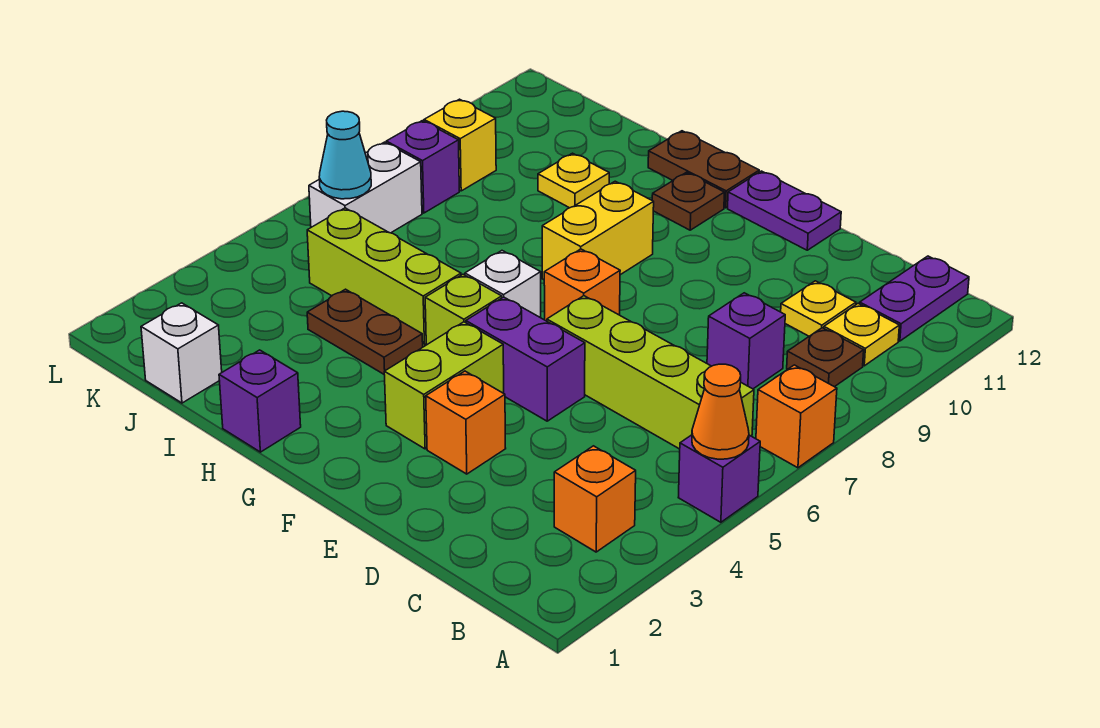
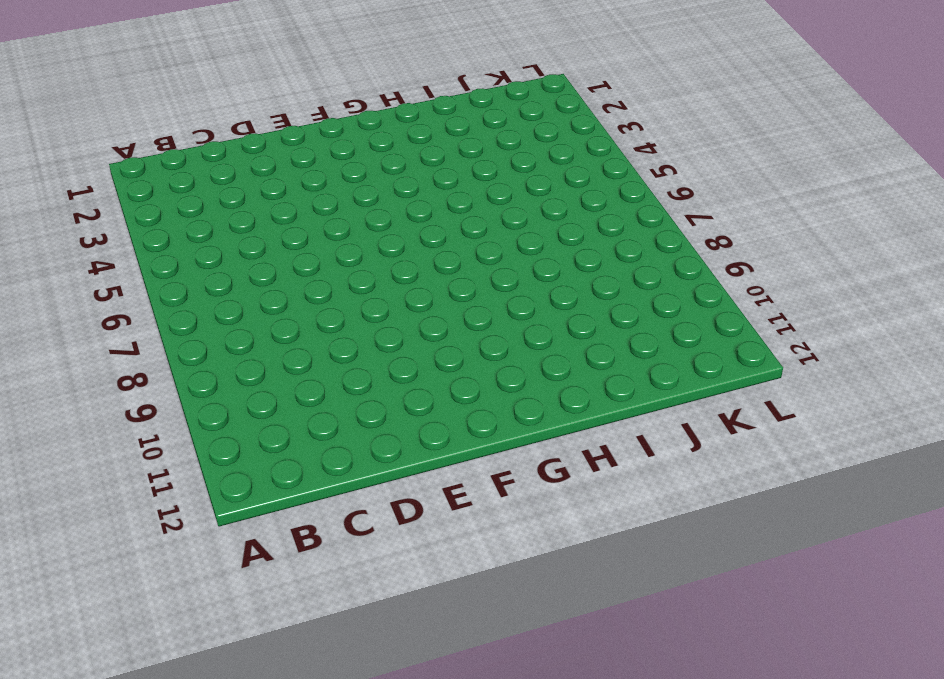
none -> purple brick A5 level 1
none -> orange brick A7 level 1
none -> orange brick B3 level 1

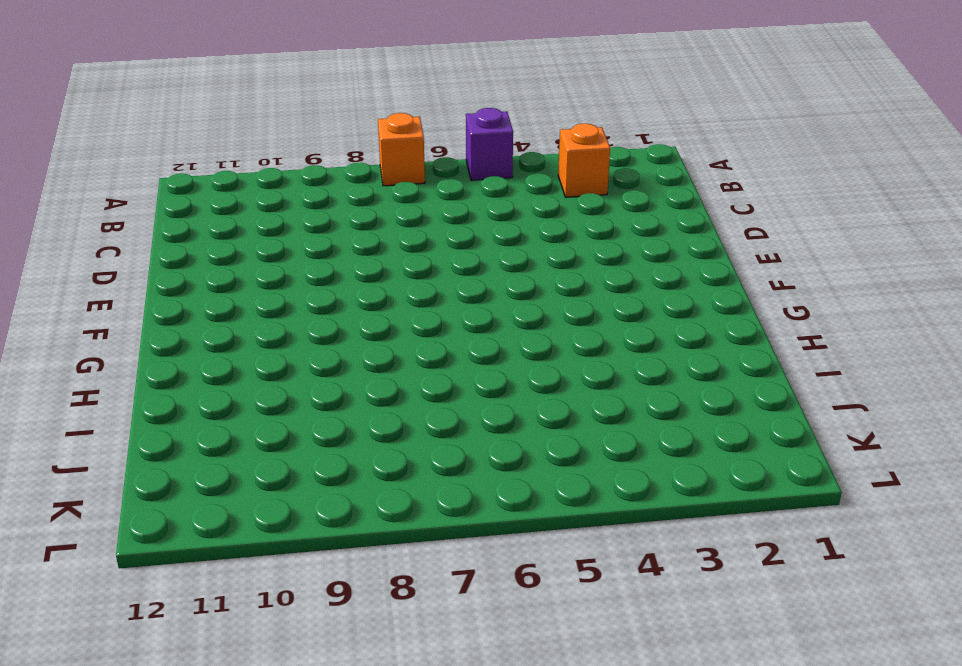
none -> lime brick B6:E6 level 1
none -> brown plate B9 level 1
none -> yellow plate B10 level 1

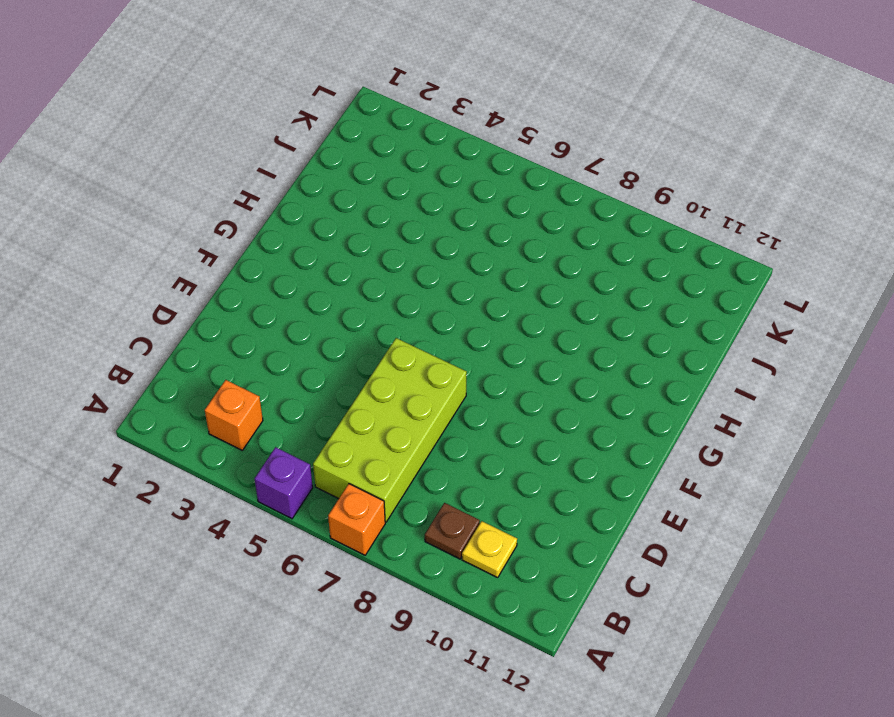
lime brick B6:E7 level 1 -> lime brick B6:E6 level 1
none -> purple plate B11:B12 level 1
none -> purple brick C8 level 1
none -> yellow plate C10 level 1

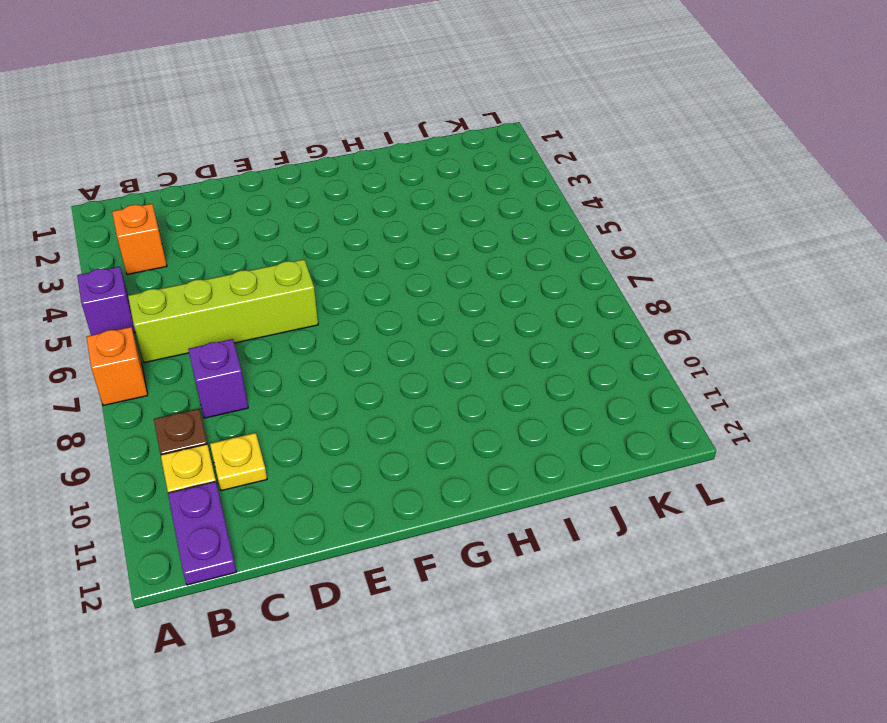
none -> orange brick E3 level 1
none -> purple brick E5:F5 level 1
none -> purple plate E12:F12 level 1

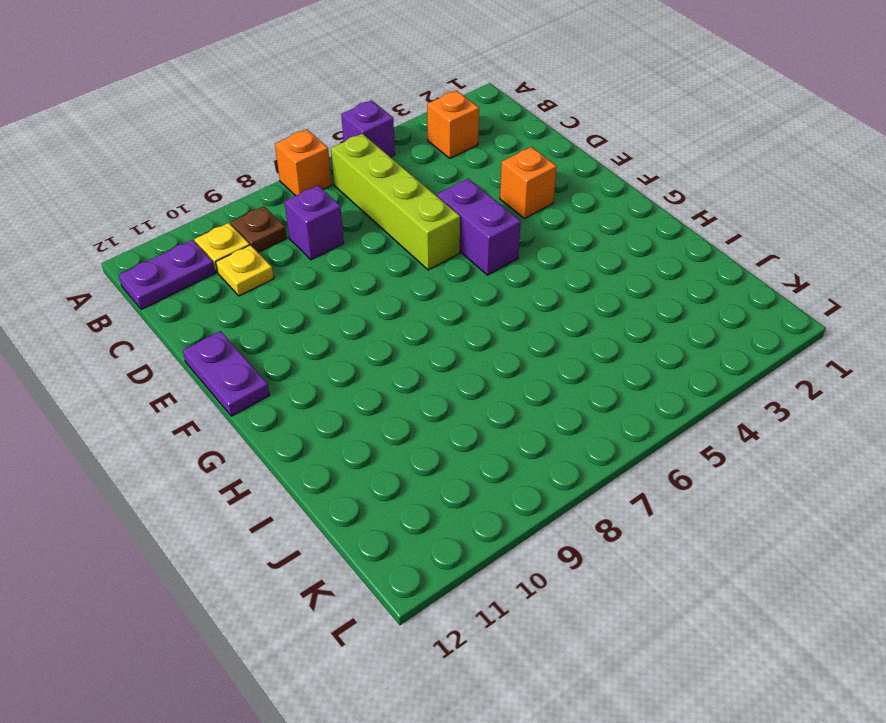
none -> lime brick F3:F4 level 1
none -> orange brick F7 level 1
none -> lime brick G5 level 1

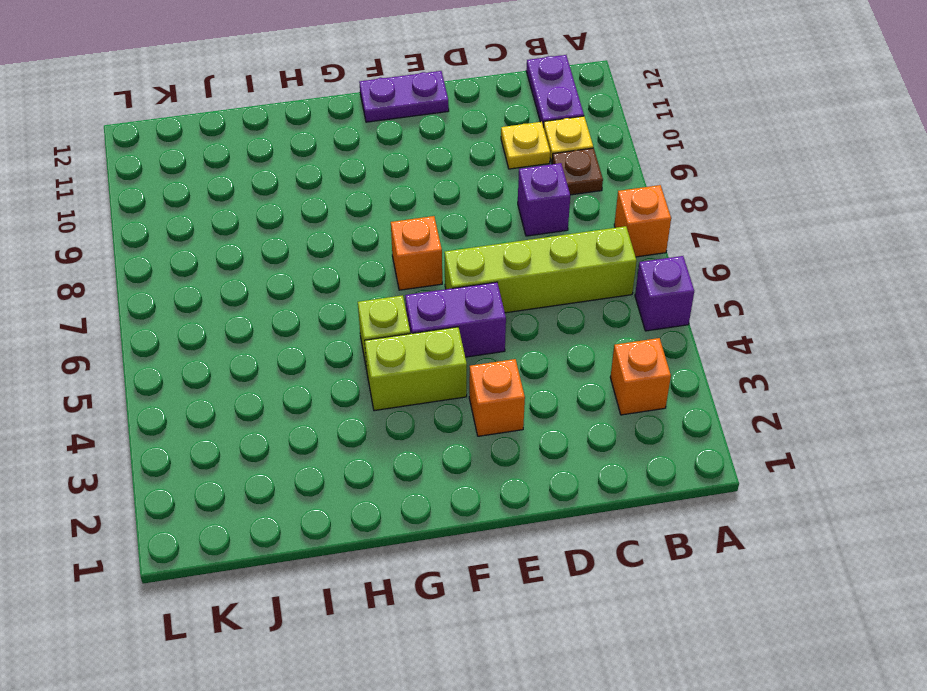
lime brick F4:G4 level 1 -> lime brick F3:F4 level 1
none -> white brick G6 level 1
none -> yellow brick G8:G9 level 1
none -> brown plate G11 level 1

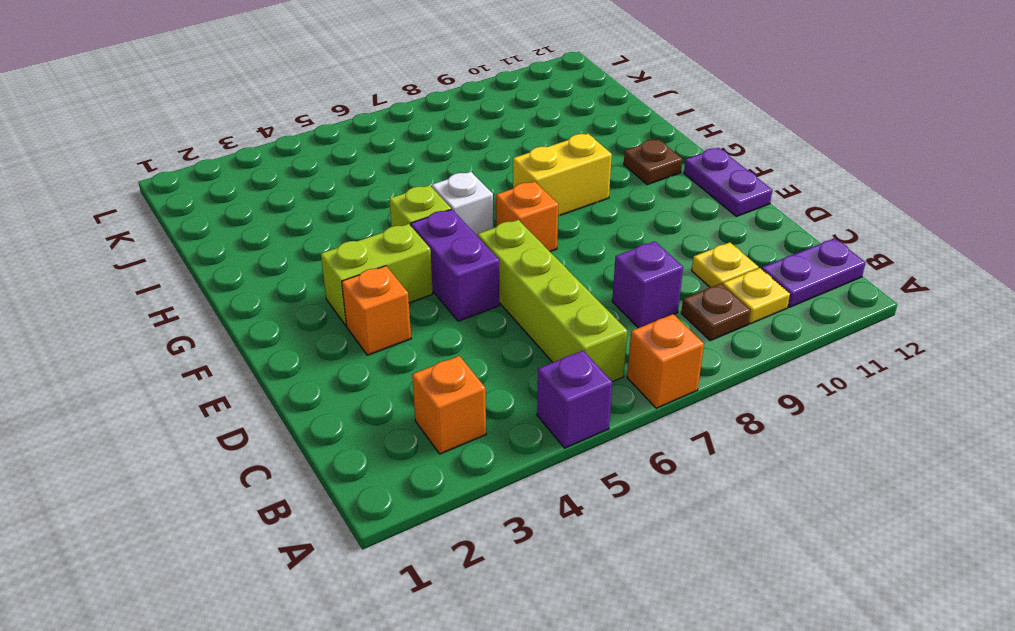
none -> brown plate G12:H12 level 1
none -> purple brick H1 level 1
none -> brown plate H4:I4 level 1

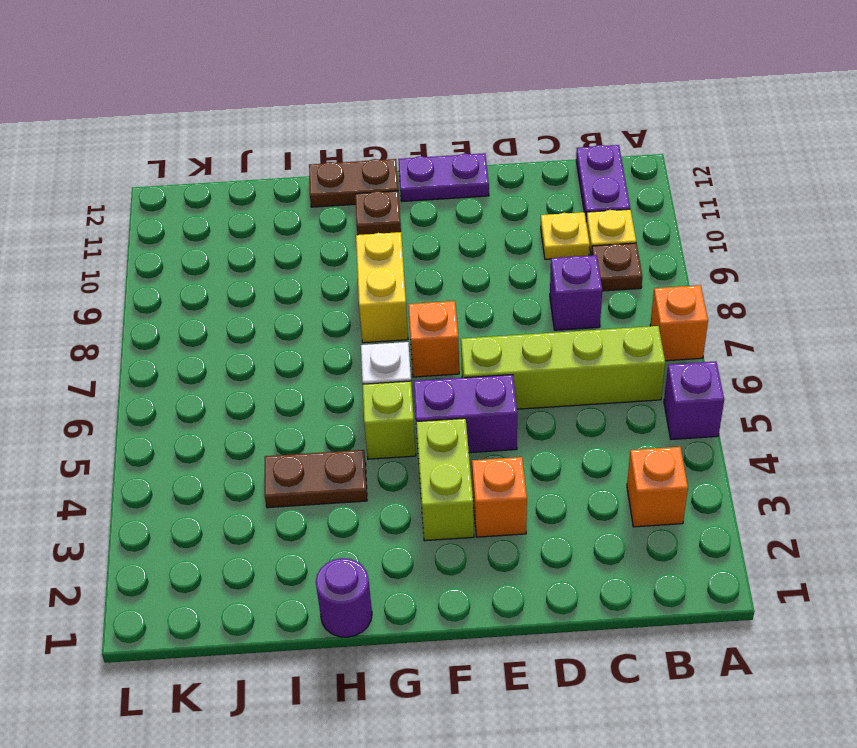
purple round brick H1 level 1 -> purple brick H1 level 1
none -> lime brick H5:J5 level 1
none -> yellow plate I10 level 1
none -> white brick J1 level 1

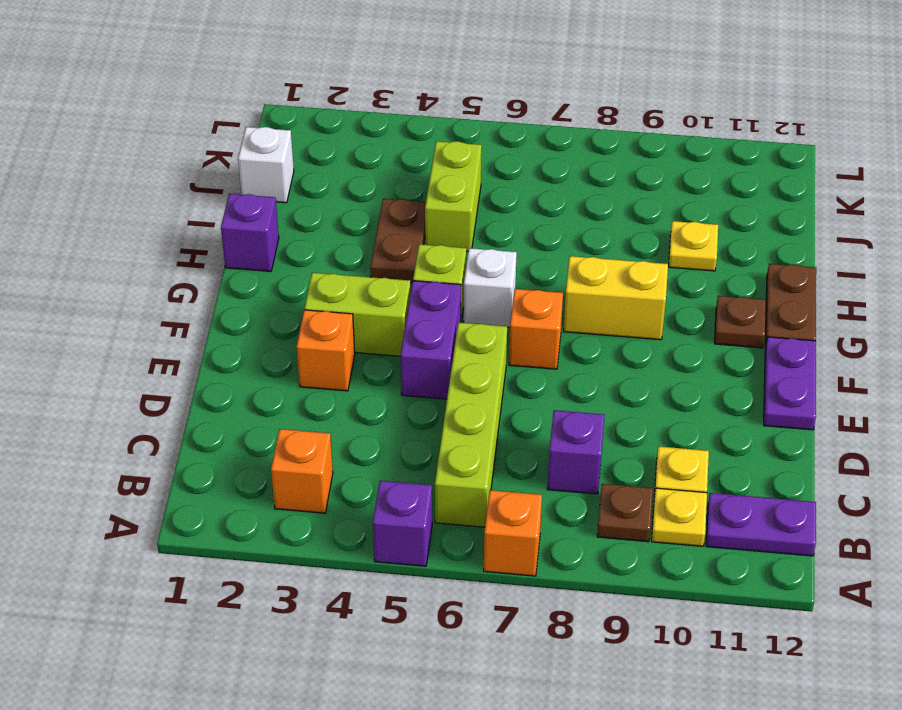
lime brick I5:J5 level 1 -> lime brick H5:J5 level 1
none -> white brick K6:K7 level 1
none -> purple brick K8 level 1
none -> yellow brick K9 level 1

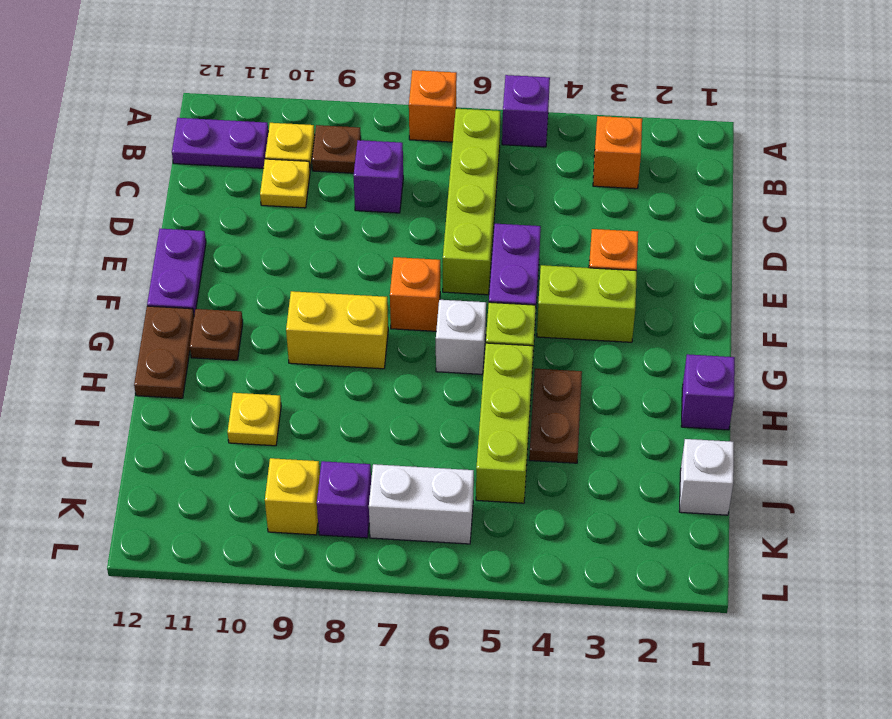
none -> orange cone A5 level 2
none -> cyan cone K6 level 2

